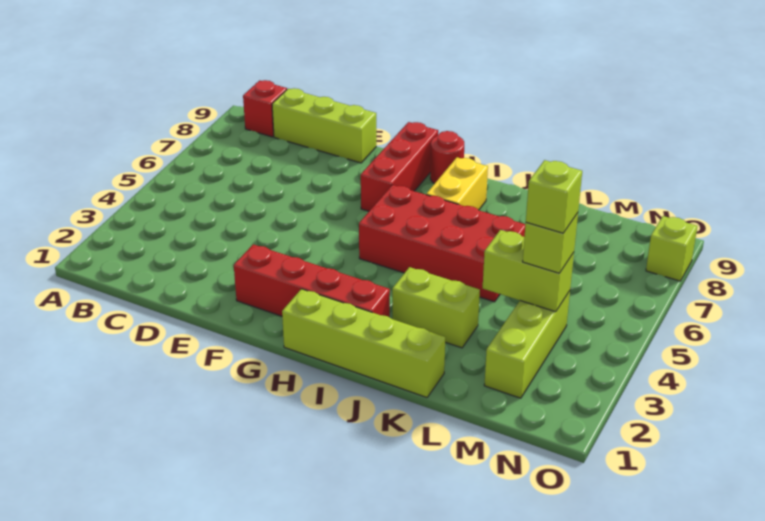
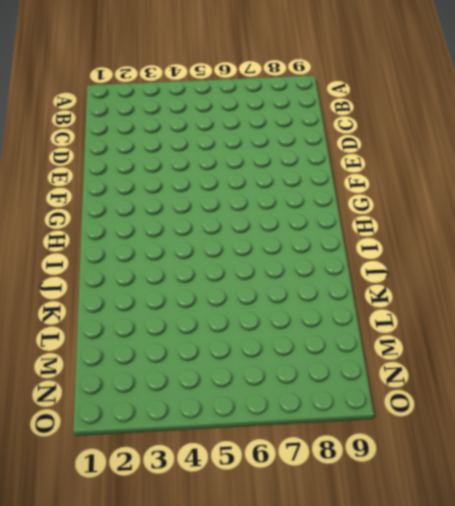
none -> red brick B9 level 1
none -> lime brick C9:E9 level 1
none -> red brick F2:I2 level 1

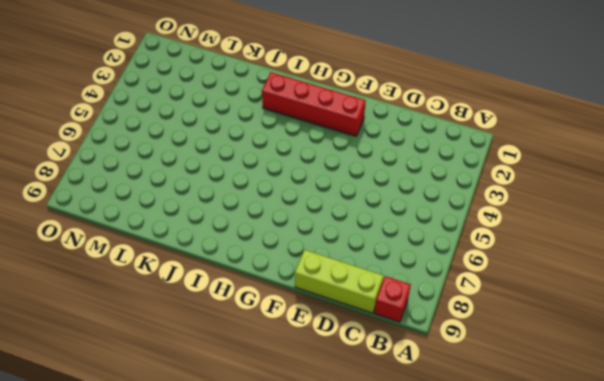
none -> red brick G7:G9 level 1
none -> lime brick H1:K1 level 1
none -> red brick H5:K6 level 1

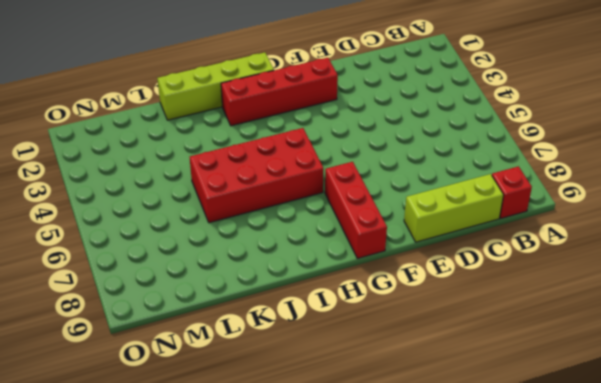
none -> red round brick H9 level 1
none -> yellow brick I7:I8 level 1
none -> lime brick J3:K3 level 1

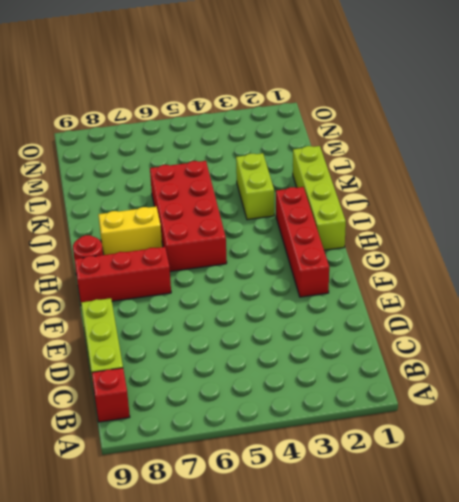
none -> lime brick M2:M4 level 1
none -> lime brick O8 level 1
none -> lime brick L4:M4 level 2

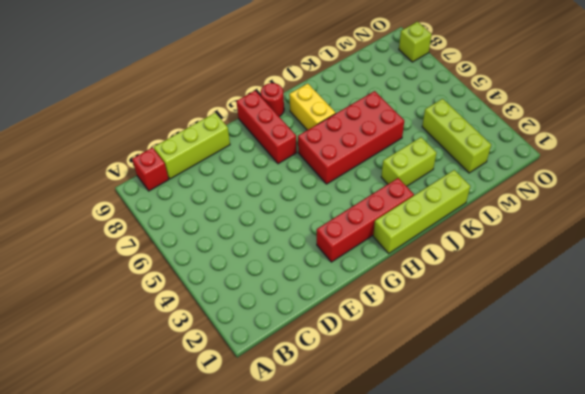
none -> lime brick L4:M4 level 2
none -> lime brick M4 level 3
none -> lime brick M4 level 4

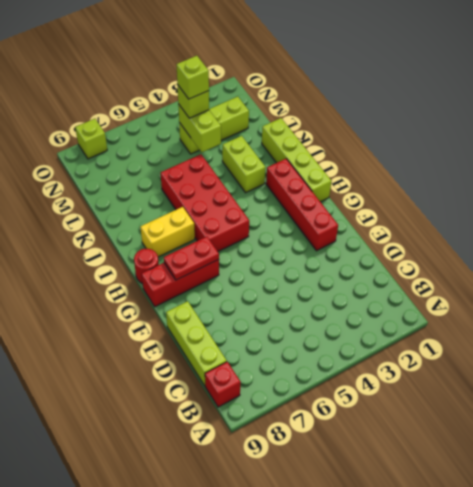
red plate G7:G8 level 2 -> none

